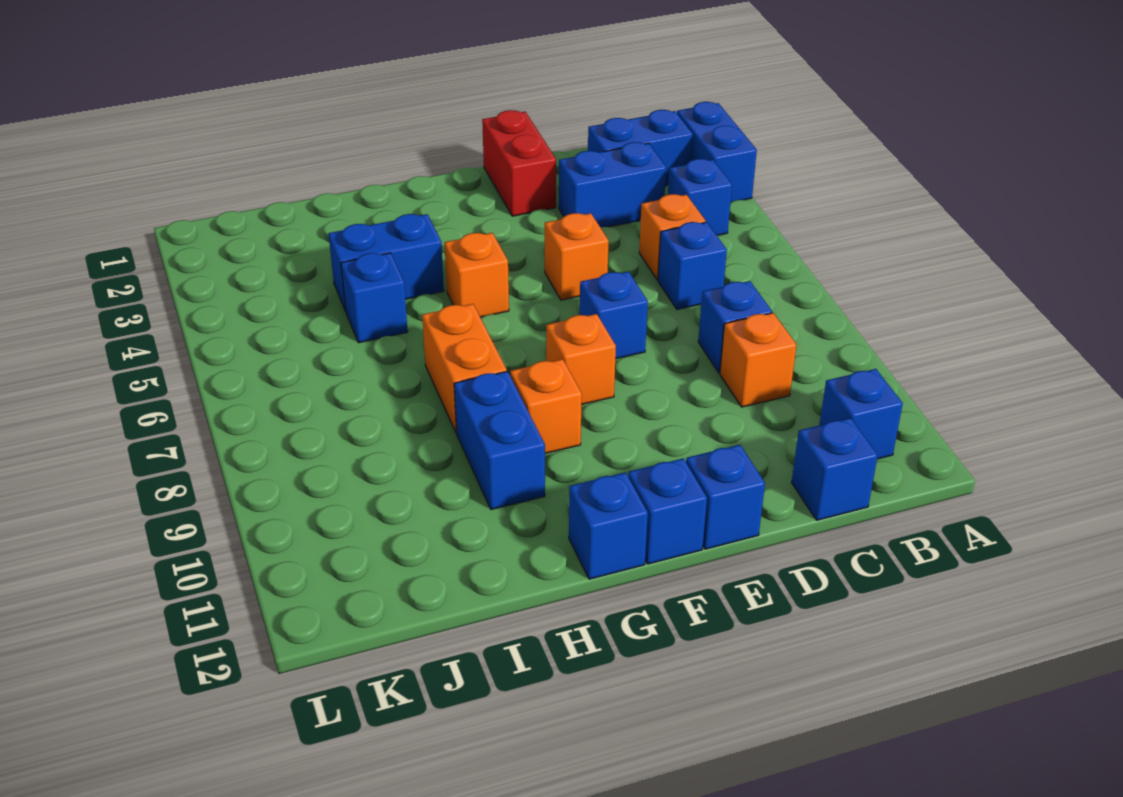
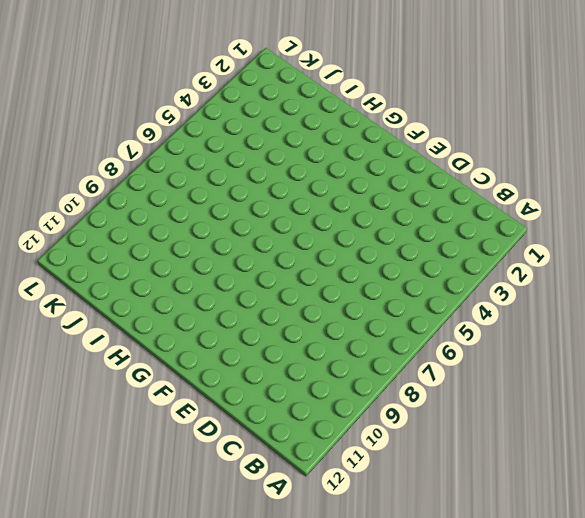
none -> blue brick A2:A3 level 1
none -> blue brick B2:C2 level 1
none -> blue brick B4 level 1

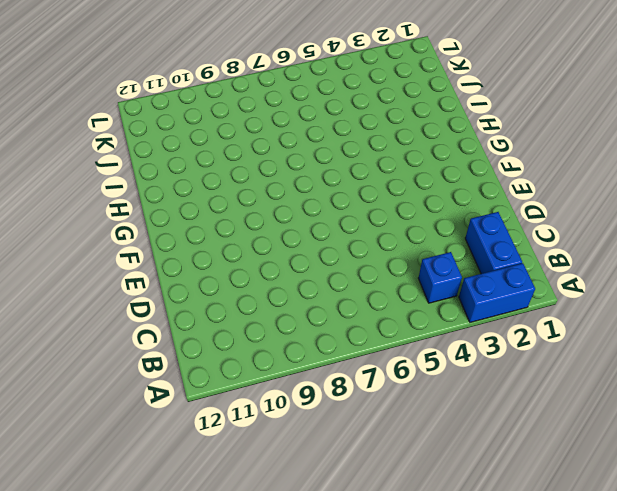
none -> blue brick B11 level 1
none -> blue brick C3:D3 level 1
none -> orange brick C5 level 1

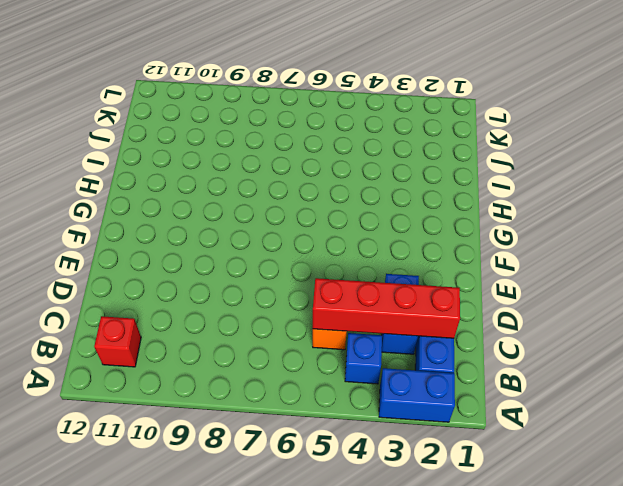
red brick B11 level 1 -> blue brick B11 level 1
red brick C2:C5 level 2 -> none
none -> blue brick C6 level 1
none -> blue brick C8 level 1
none -> orange brick C9 level 1

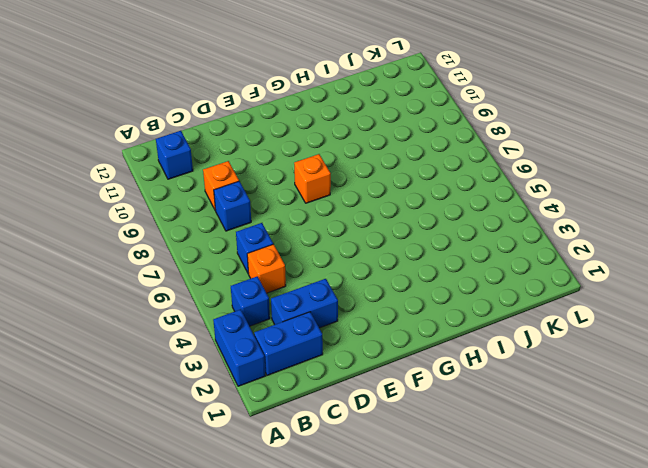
none -> blue brick C12 level 1
none -> red brick E1:E2 level 1
none -> orange brick E5 level 1

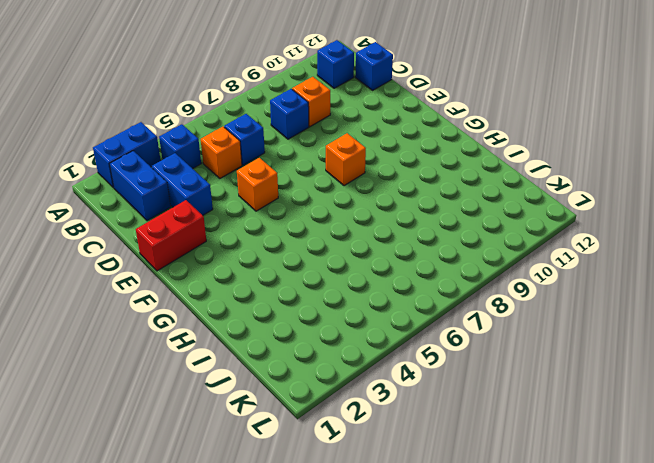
none -> blue brick E7 level 1
none -> blue brick E12 level 1
none -> blue brick F12 level 1

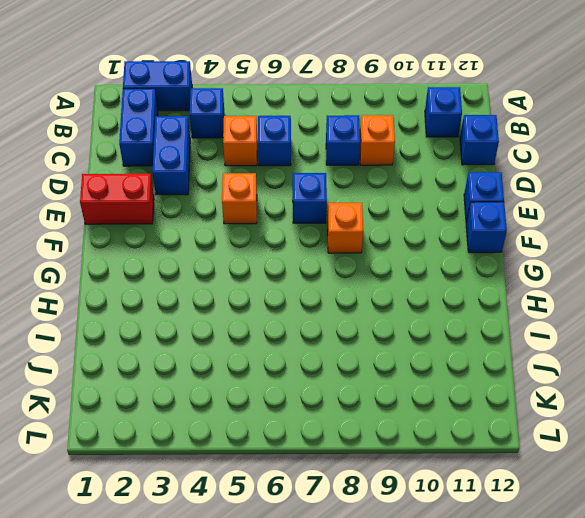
none -> orange brick G5 level 1
none -> orange brick G9 level 1
none -> blue brick G12 level 1

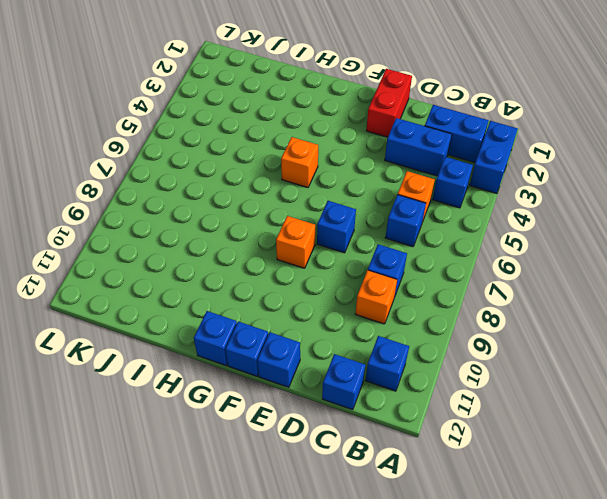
none -> orange brick E5 level 1
none -> orange brick G9 level 1
none -> blue brick H4:I4 level 1

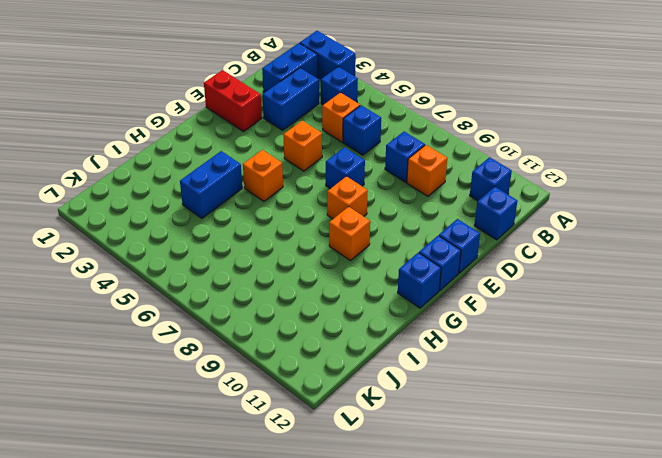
none -> orange brick H7:H8 level 1
none -> blue brick H9:H10 level 1
none -> blue brick I5 level 1

